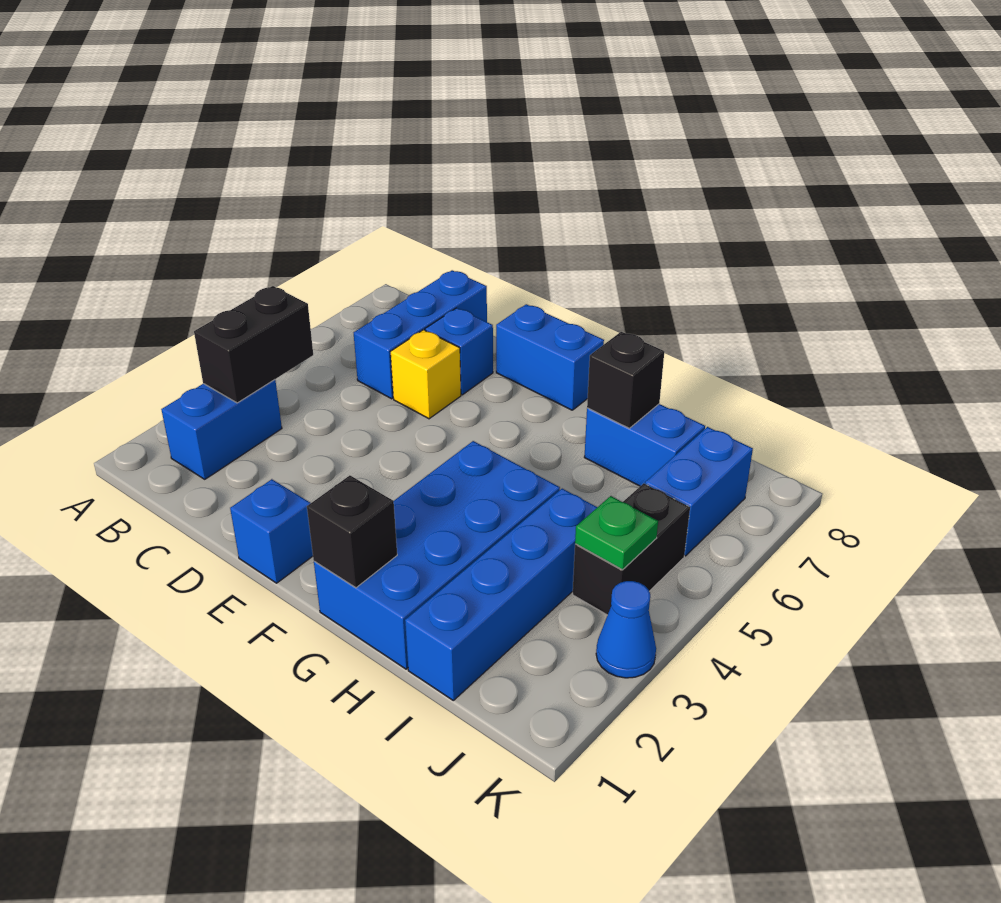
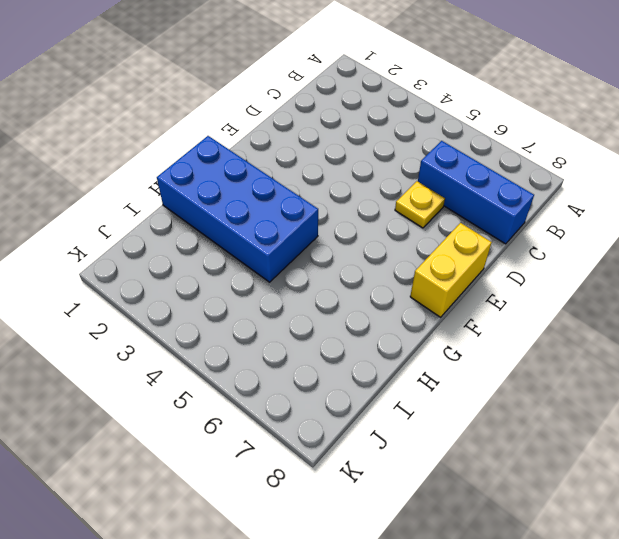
yellow plate D6 level 1 -> yellow brick D6 level 1
yellow brick E8:F8 level 1 -> blue brick E8:F8 level 1
none -> blue brick B2:B3 level 1
none -> blue brick D7 level 1
none -> blue brick E1 level 1

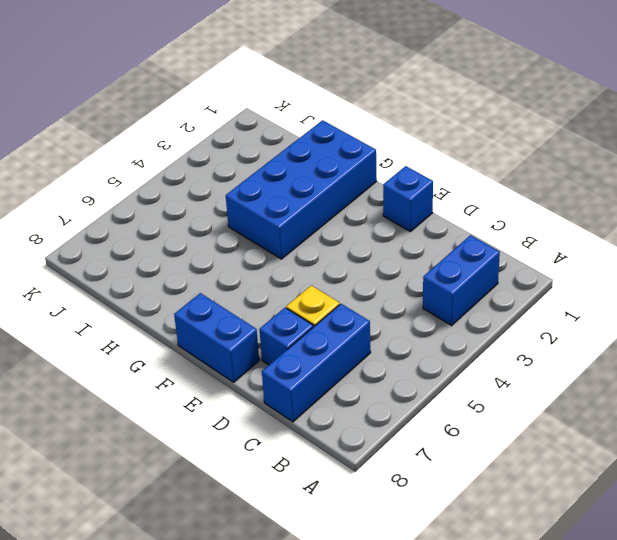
none -> blue brick H7:I7 level 1
none -> blue brick I1:I4 level 1
none -> black brick J4:J5 level 1

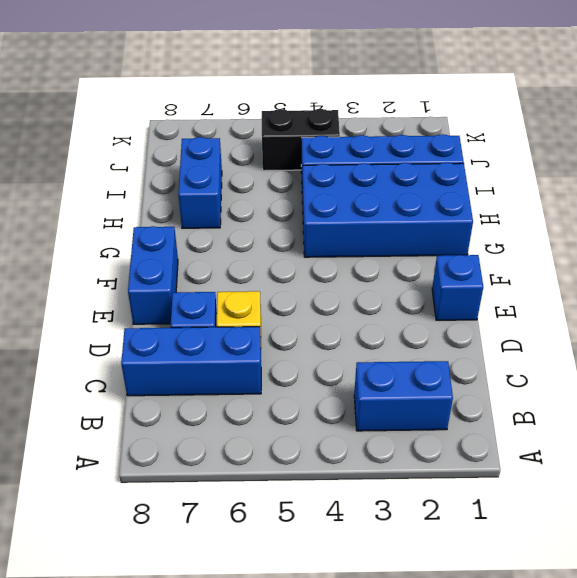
none -> blue brick J6:J7 level 1
none -> blue cone K3 level 1
none -> black brick B3:B4 level 2

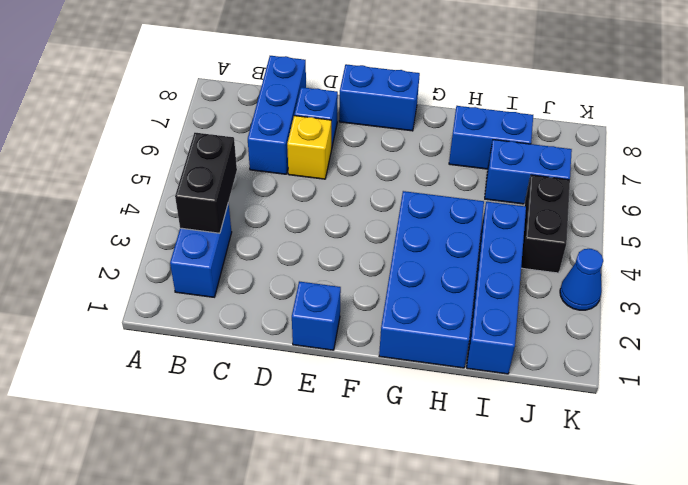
blue brick I6:J6 level 1 -> blue brick J6:J7 level 1
none -> black brick G1 level 2
none -> black brick H7 level 2
none -> green plate J4 level 2

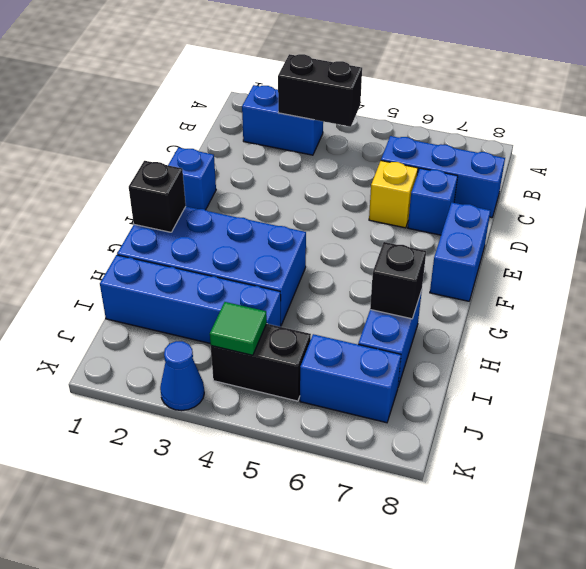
green tile J4 level 2 -> green plate J4 level 2

